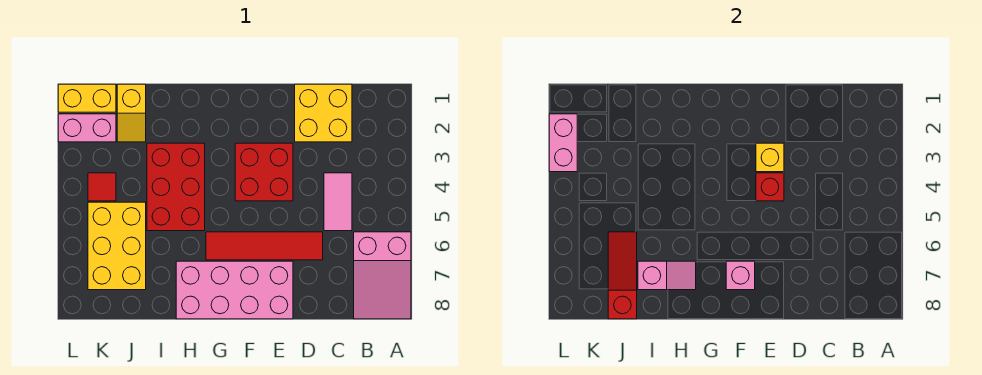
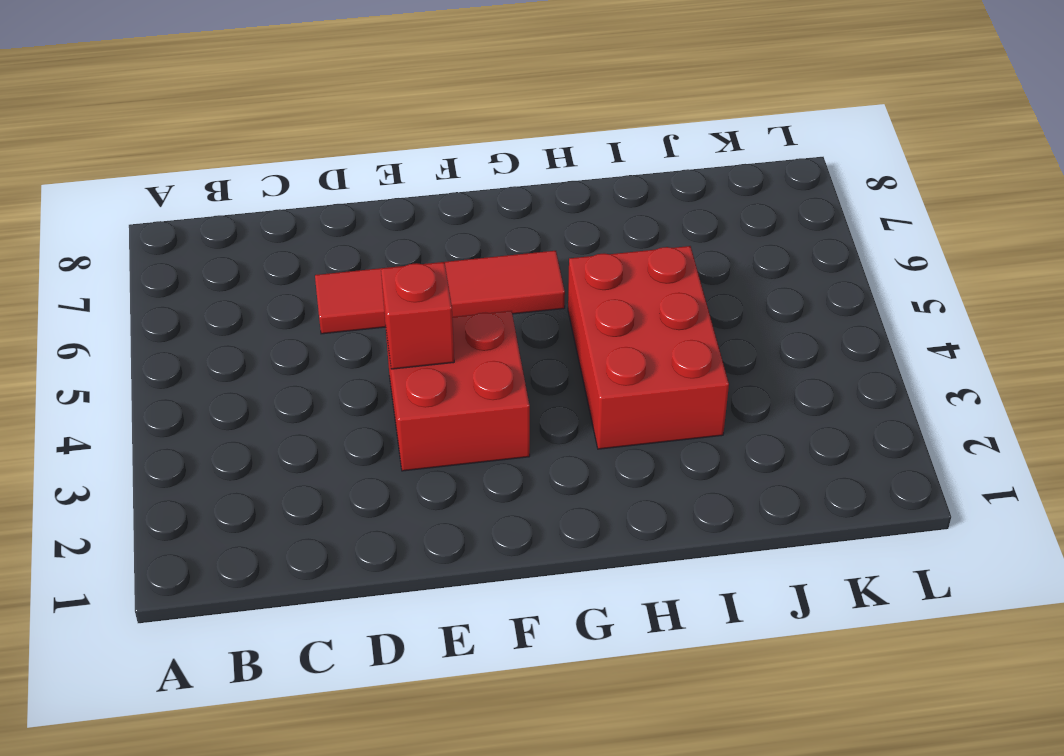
none -> pink slope A6:B8 level 1 top 6
none -> yellow brick C1:D2 level 1
none -> pink tile C4:C5 level 1

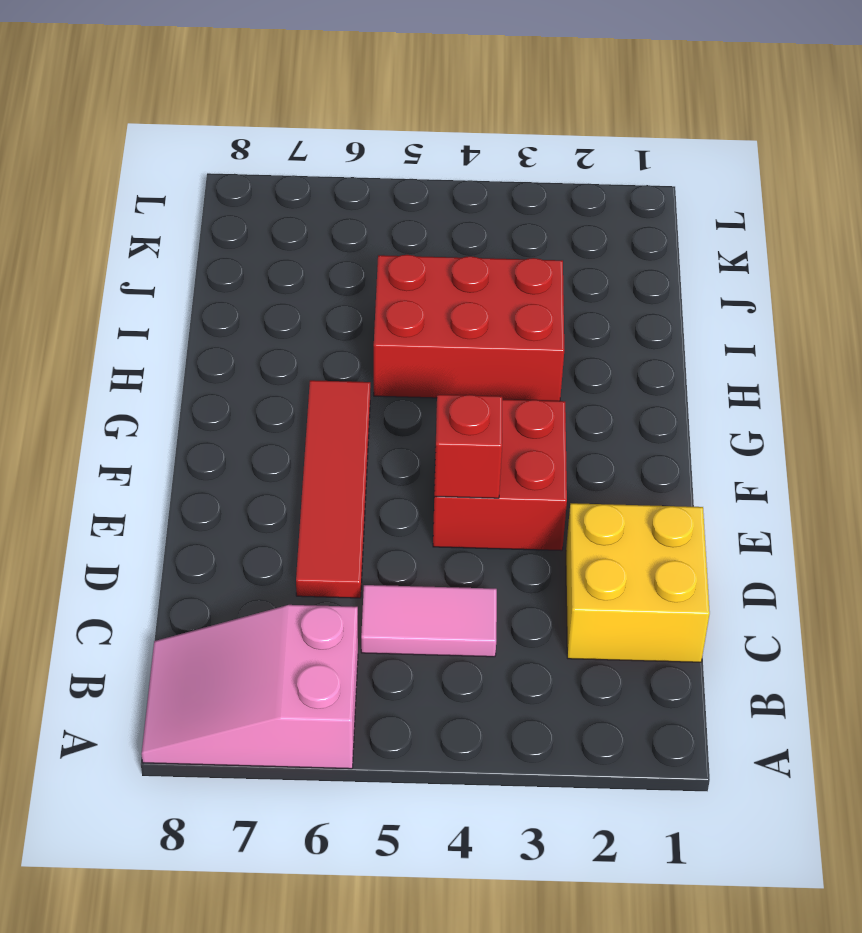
none -> pink brick E7:H8 level 1
none -> yellow slope J1:J2 level 1 top 1
none -> yellow brick J5:K7 level 1

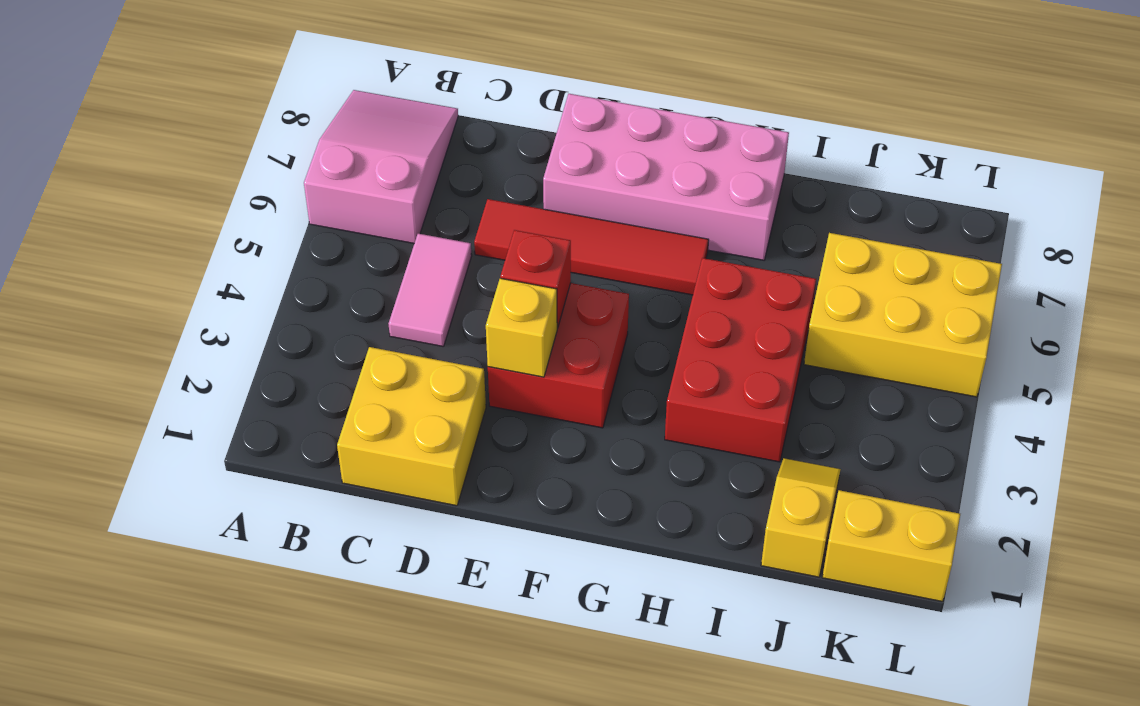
yellow brick J5:L6 level 1 -> yellow brick J5:K7 level 1
none -> pink brick K2:L2 level 1
none -> red tile K4 level 1
none -> pink brick F7 level 2

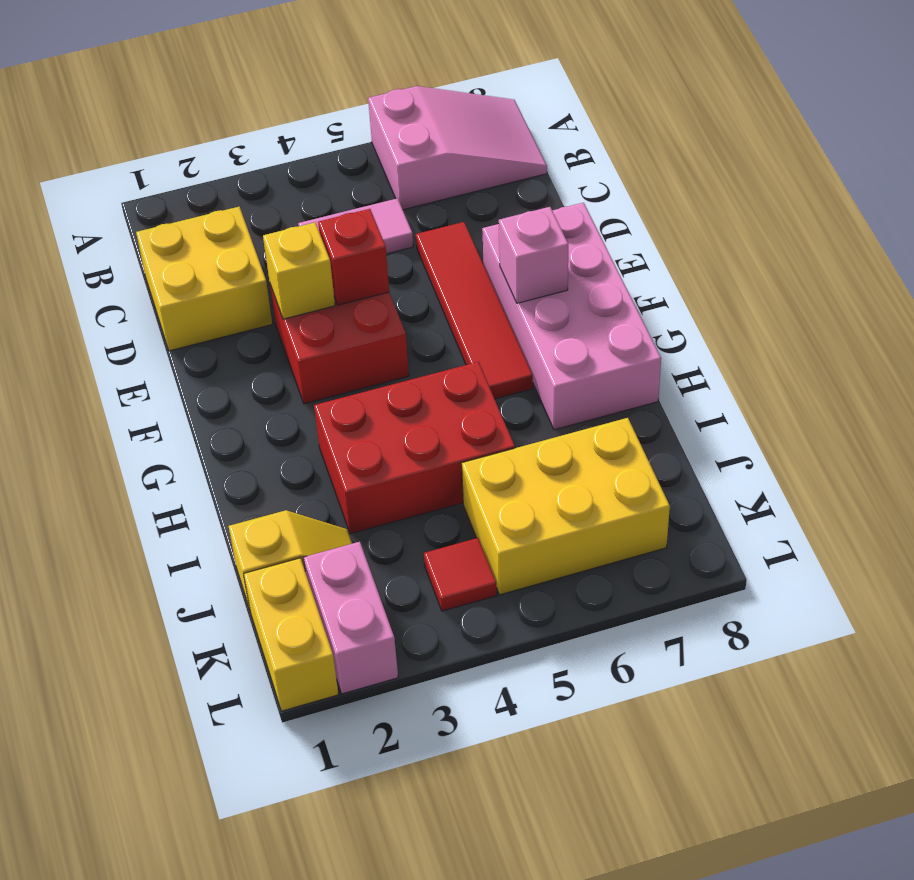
none -> pink slope H7:I7 level 2 top I
none -> red slope J6:J8 level 2 top 8
none -> pink brick L2:L3 level 2

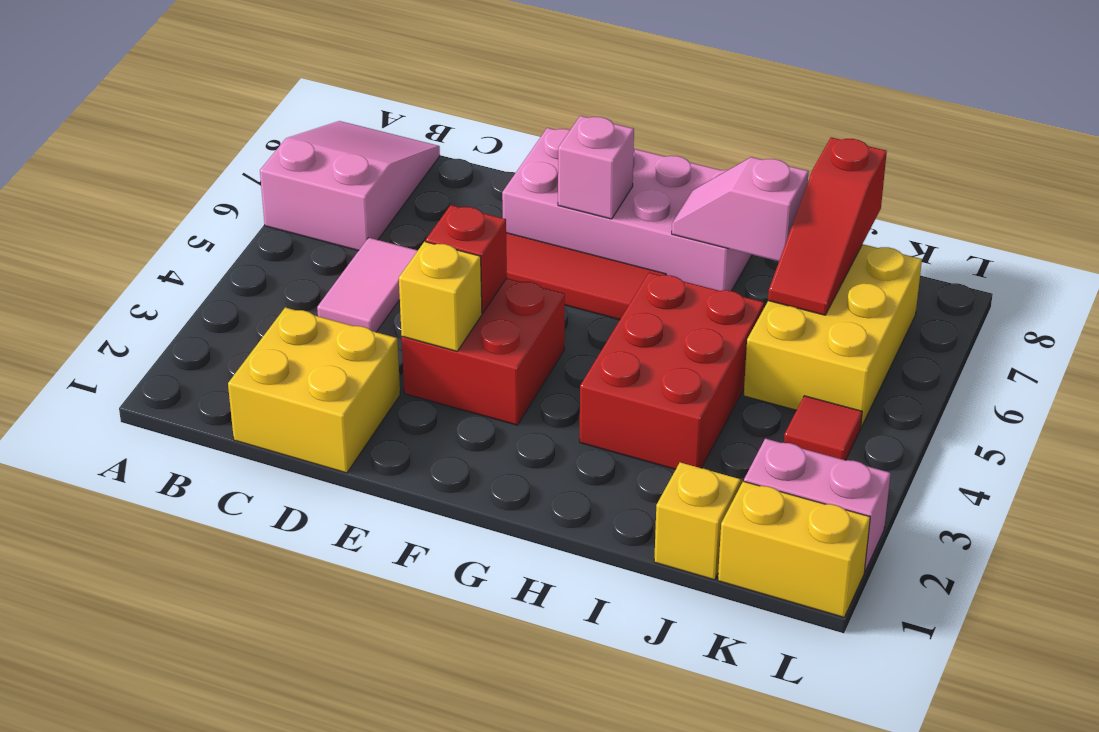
none -> pink brick L2:L3 level 2

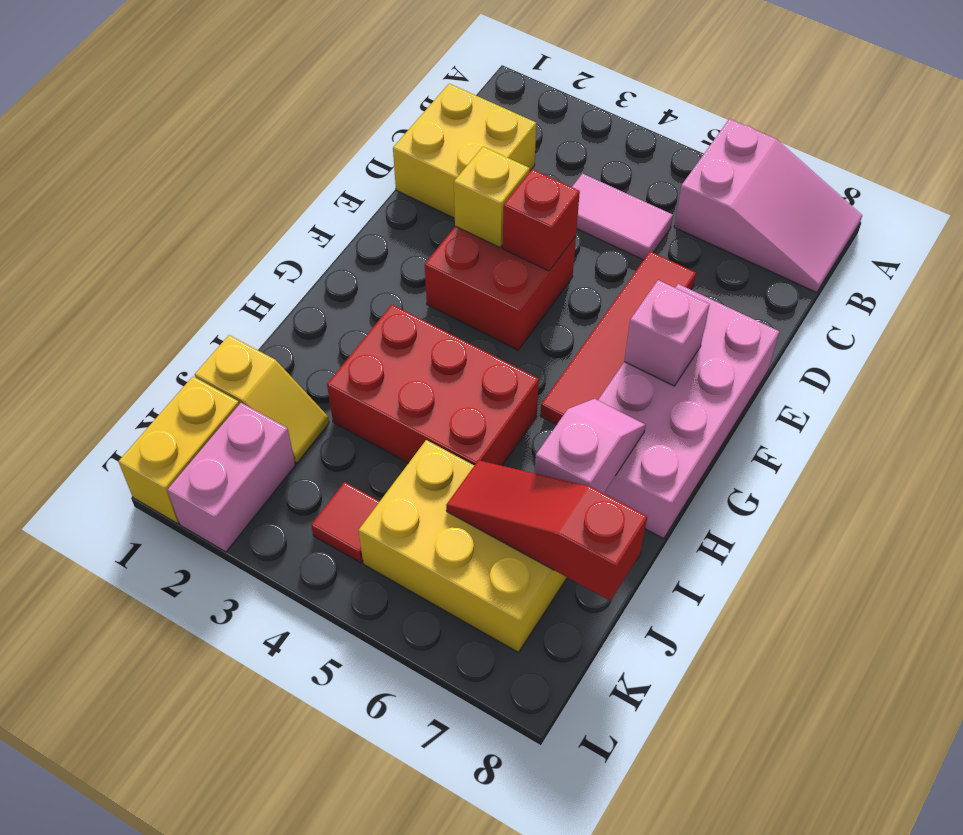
none -> pink brick L2:L3 level 2

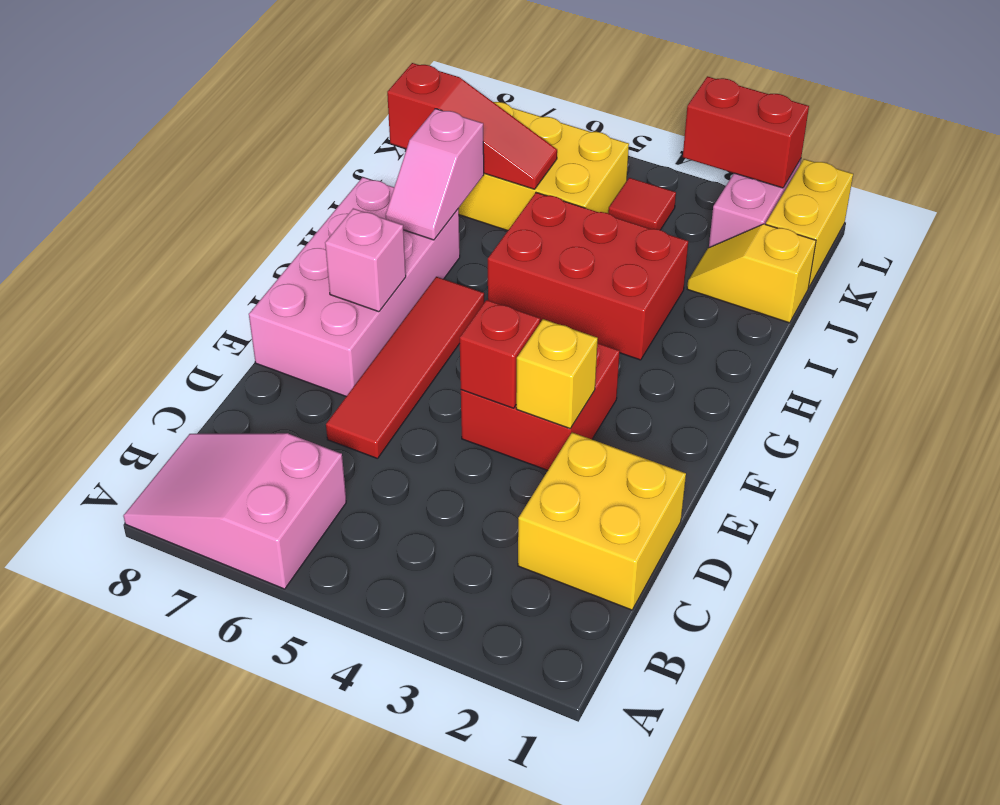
red brick L2:L3 level 2 -> pink brick L2:L3 level 2
none -> pink tile C4:C5 level 1

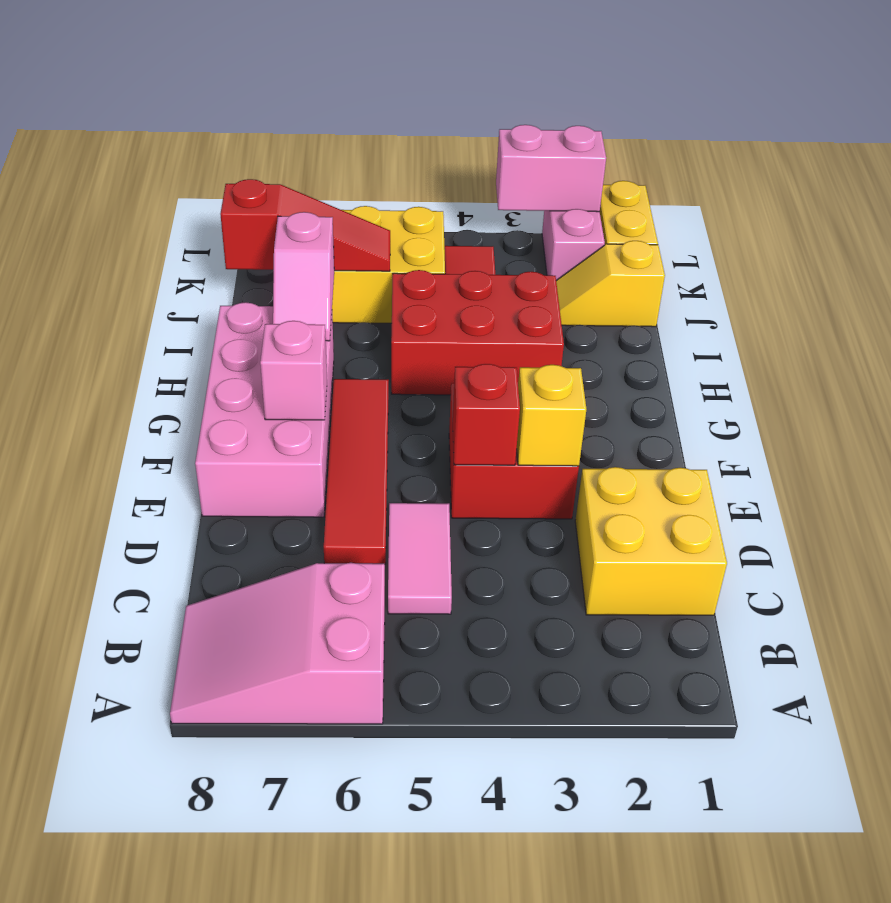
pink tile C5:D5 level 1 -> pink tile C4:C5 level 1

